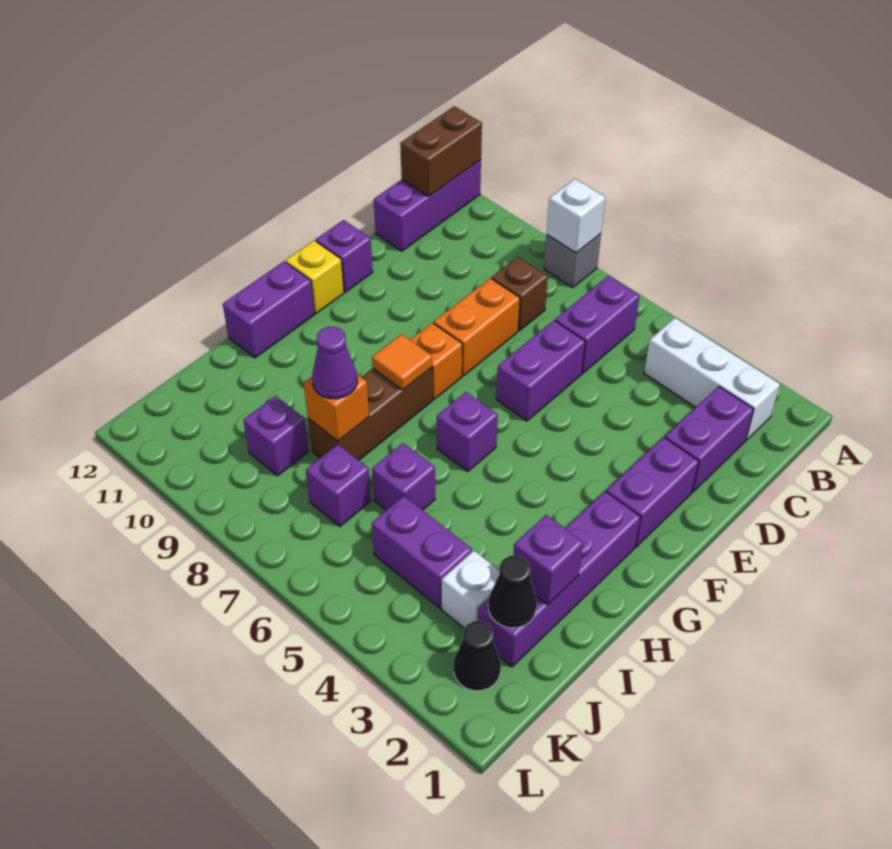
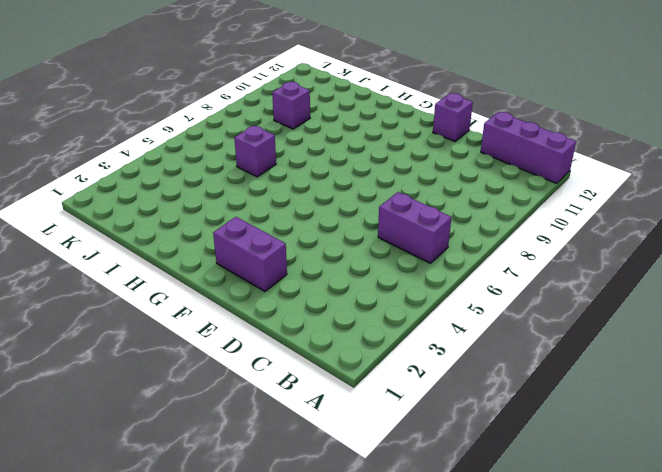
none -> grey brick A8 level 1
none -> white brick B2:B4 level 1
none -> purple brick C2:D2 level 1

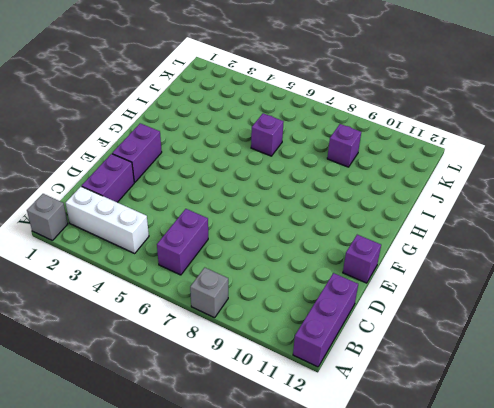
grey brick A1 level 1 -> none
none -> brown brick C8 level 1
none -> purple brick D6:E6 level 1
none -> orange brick D8:E8 level 1

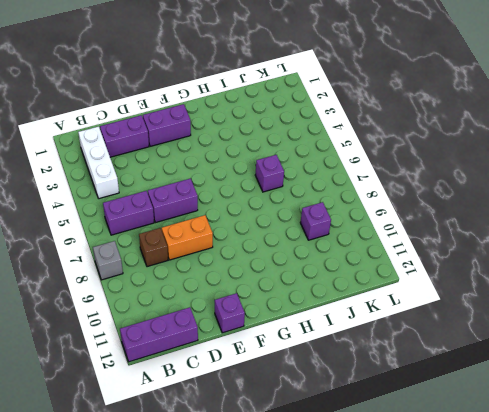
none -> orange brick F8 level 1
none -> yellow brick F12 level 1
none -> purple brick G2:J2 level 1

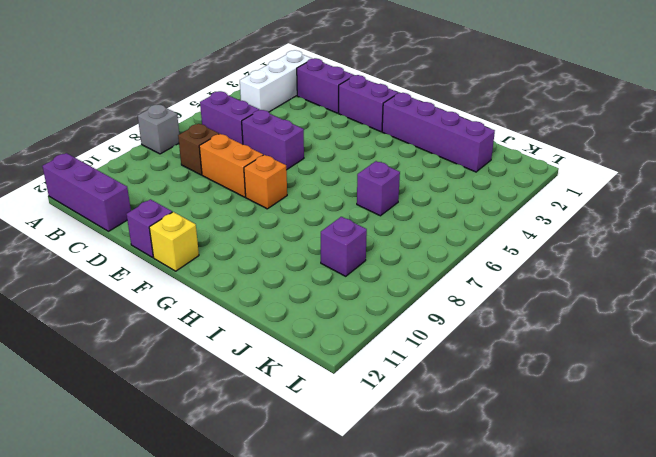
none -> purple brick G6 level 1
none -> brown brick G8:I8 level 1
none -> purple brick G12:H12 level 1

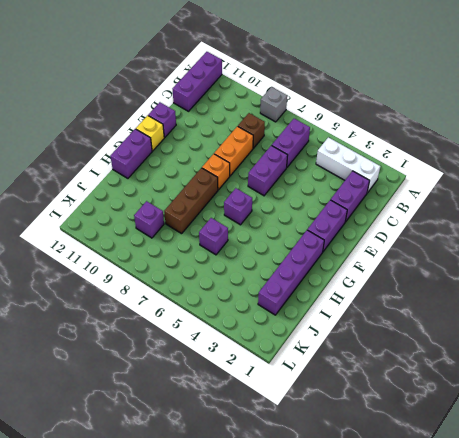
none -> white brick J3 level 1
none -> purple brick J4:J5 level 1
none -> purple brick J7 level 1

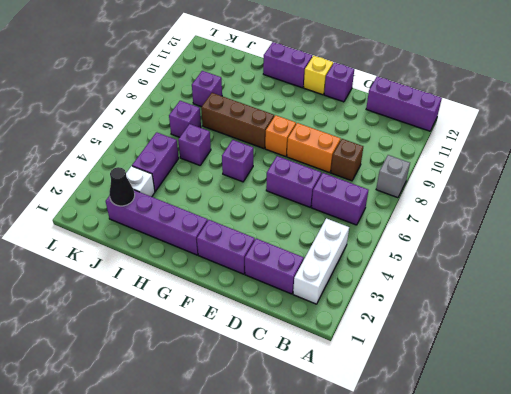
none -> black cone K2 level 1
none -> white brick A8 level 2
none -> brown brick A12:B12 level 2

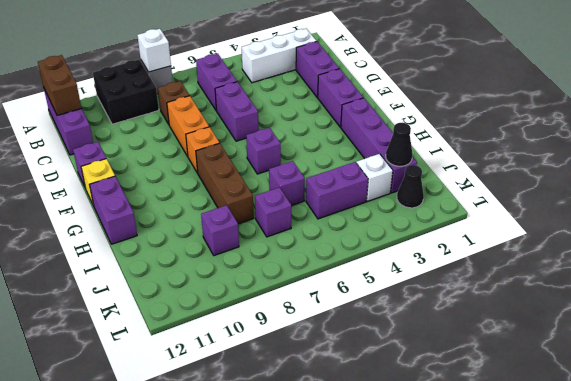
black brick A9:B10 level 1 -> none
none -> orange tile G8 level 2
none -> purple brick I2 level 2
none -> orange brick I8 level 2

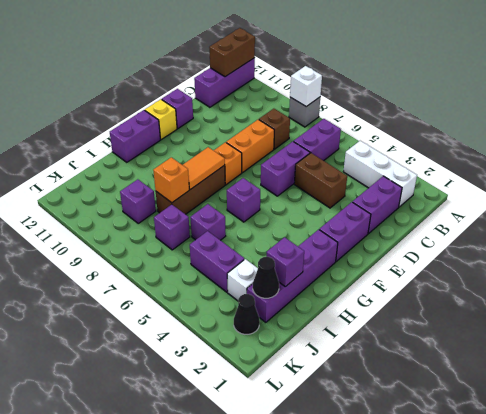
brown brick D4:D5 level 1 -> none
orange tile G8:H8 level 2 -> orange tile G8 level 2
none -> purple cone I8 level 3

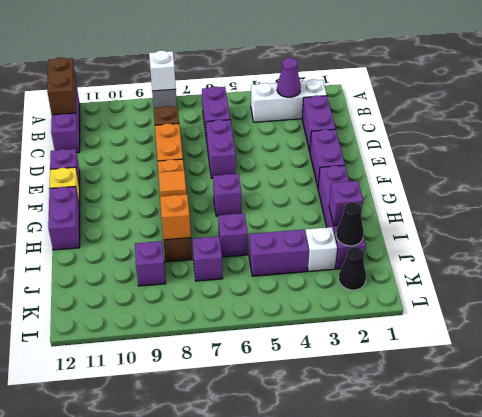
purple cone B3 level 2 -> purple cone I8 level 3

